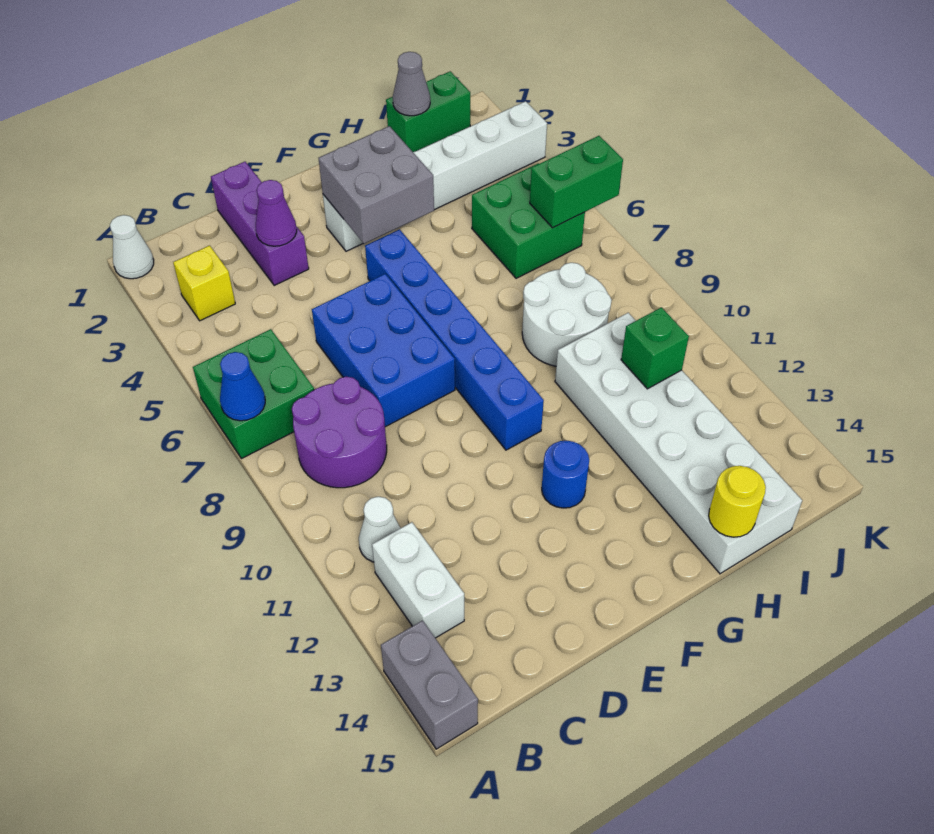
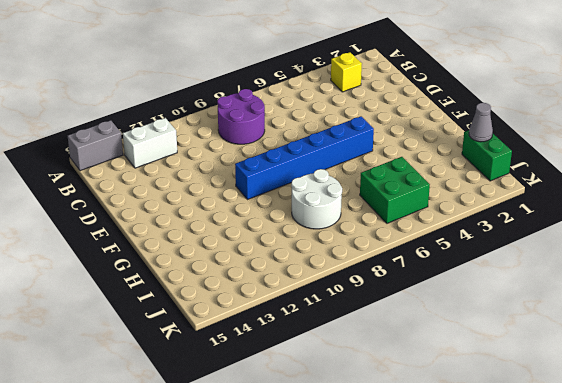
none -> white cone A1 level 1
none -> green brick A6:B7 level 1
none -> white cone B11 level 1

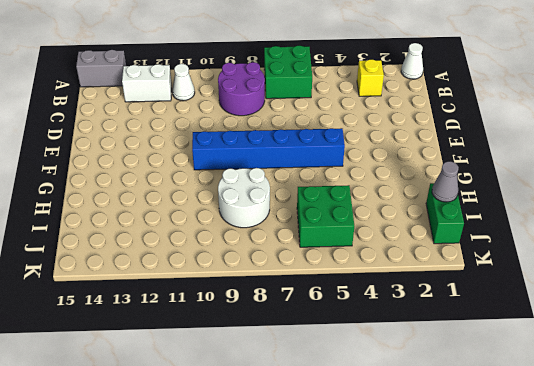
none -> purple brick D1:D3 level 1
none -> blue brick D6:E8 level 1
none -> white brick F3:K3 level 1

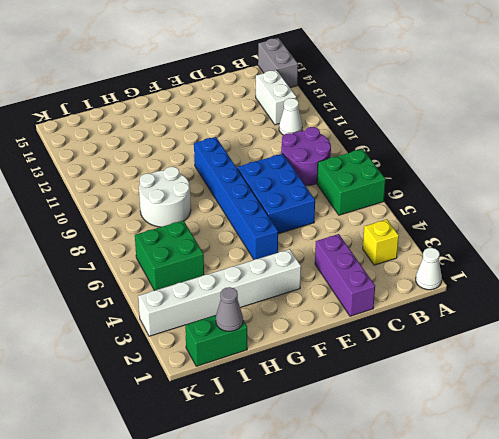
none -> blue round brick F12 level 1
none -> white brick H10:I15 level 1
none -> blue cone A7 level 2

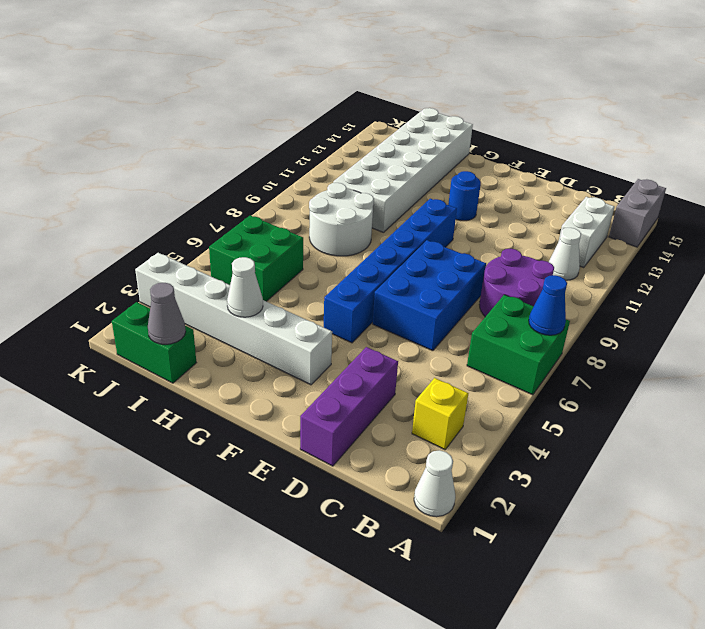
white cone H3 level 2 -> none
none -> purple cone D3 level 2
none -> grey brick F3:G4 level 2
none -> yellow round brick H15 level 2

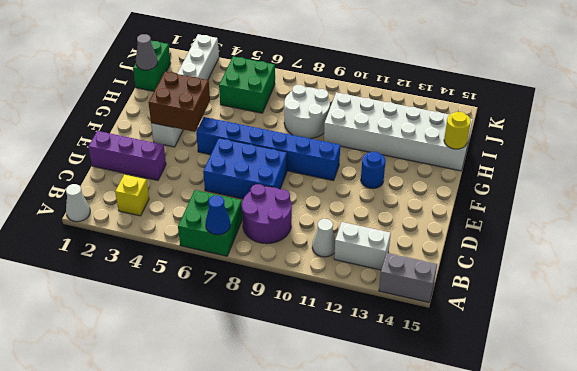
brown brick F3:G4 level 2 -> grey brick F3:G4 level 2
none -> purple cone D3 level 2
none -> green brick I11 level 2
none -> green brick J6:K6 level 2

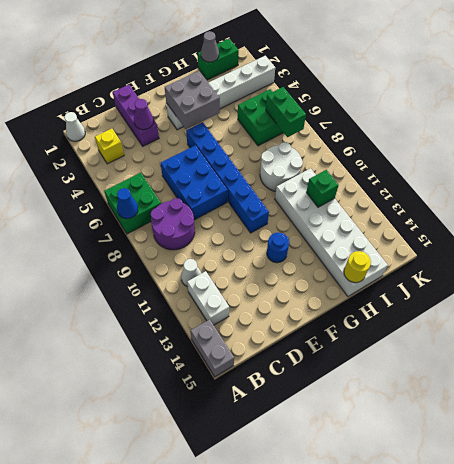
green brick J6:J7 level 2 -> green brick J6:K6 level 2

